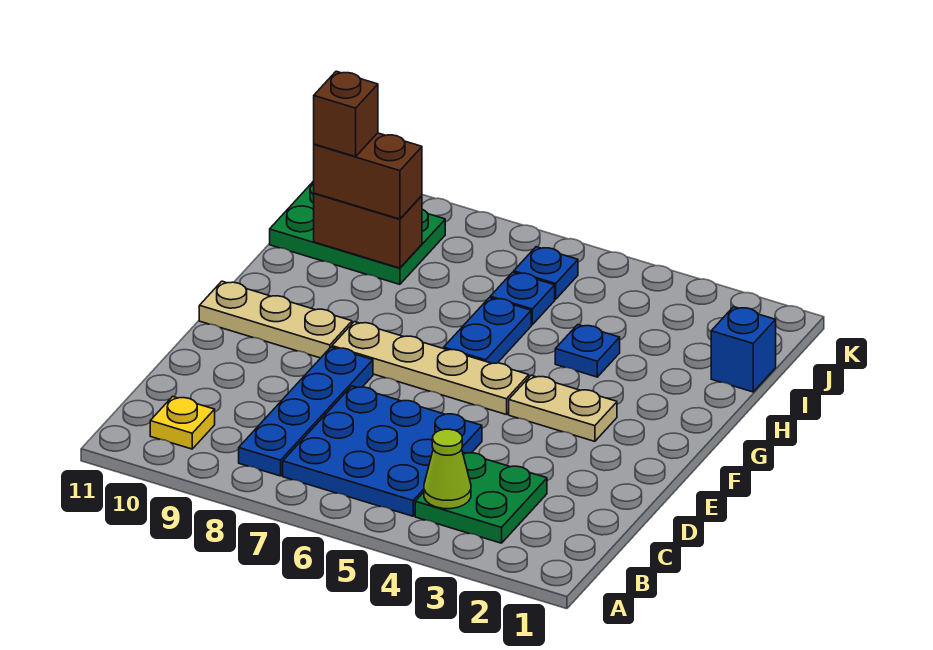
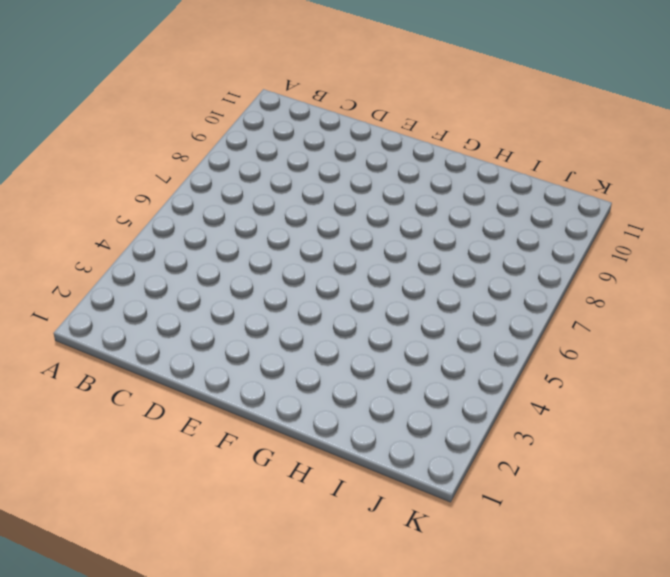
none -> green plate B3:C4 level 1
none -> blue plate B5:D7 level 1
none -> blue plate B8:E8 level 1

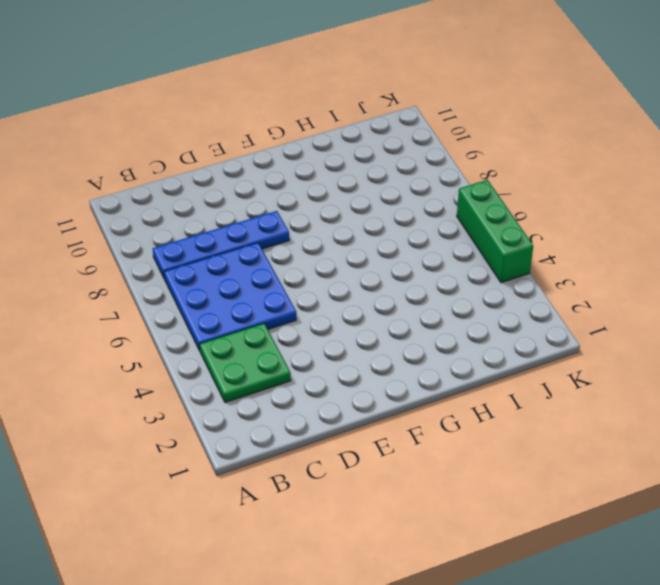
green brick K4:K6 level 1 -> none
none -> yellow plate B10 level 1
none -> tan plate F3:F4 level 1
none -> tan plate F5:F8 level 1

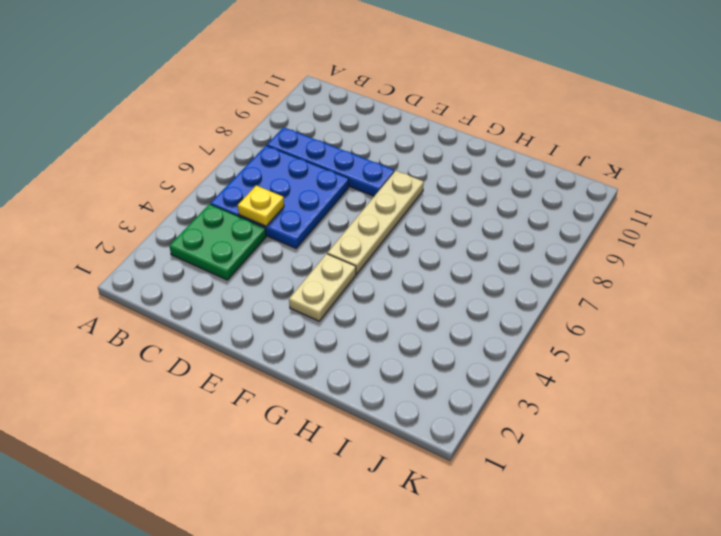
yellow plate C5 level 2 -> yellow plate B10 level 1
none -> tan plate F9:F11 level 1
none -> blue plate G6:H6 level 1
none -> blue plate H4 level 1

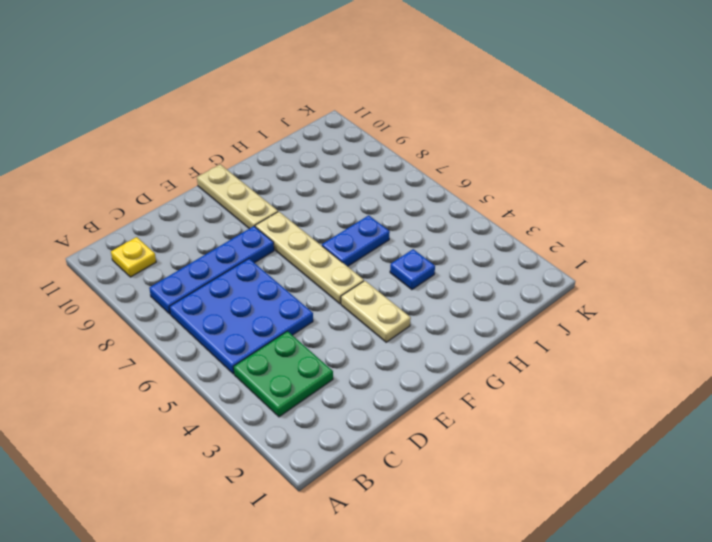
none -> blue brick I1 level 1
none -> blue plate I6 level 1
none -> green plate I9:J11 level 1

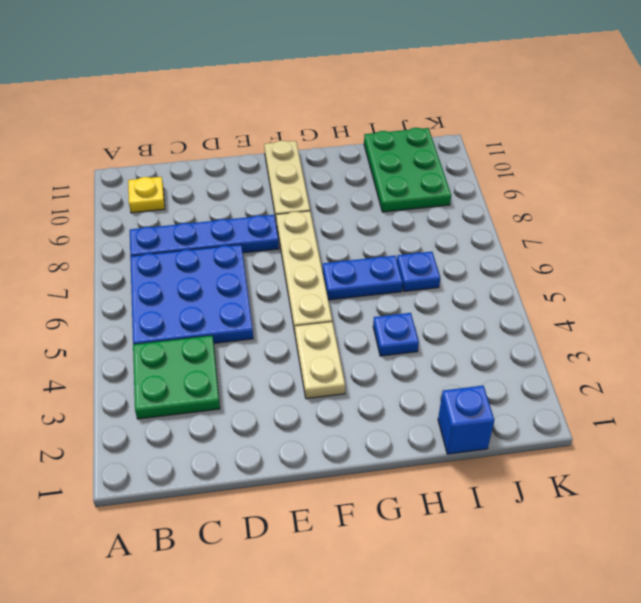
none -> blue plate J6 level 1
none -> lime cone B4 level 2
none -> brown brick I9:I10 level 2

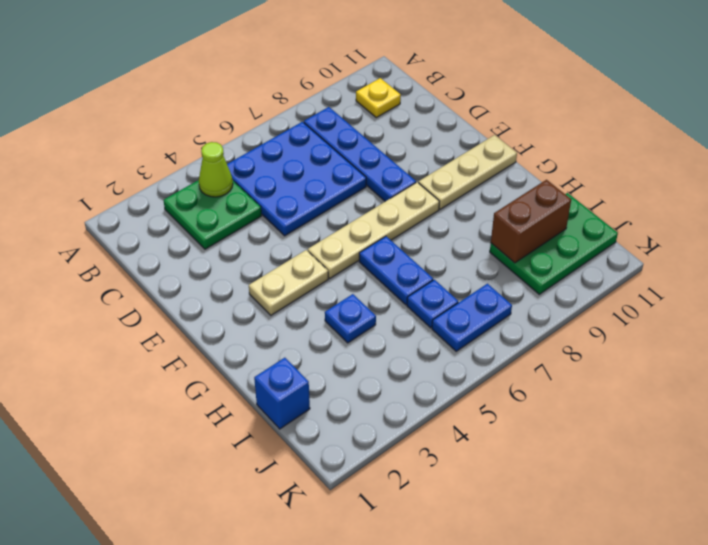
blue plate J6:J7 level 1 -> blue plate J6 level 1
none -> brown brick I9:I10 level 3
none -> brown brick I10 level 4

